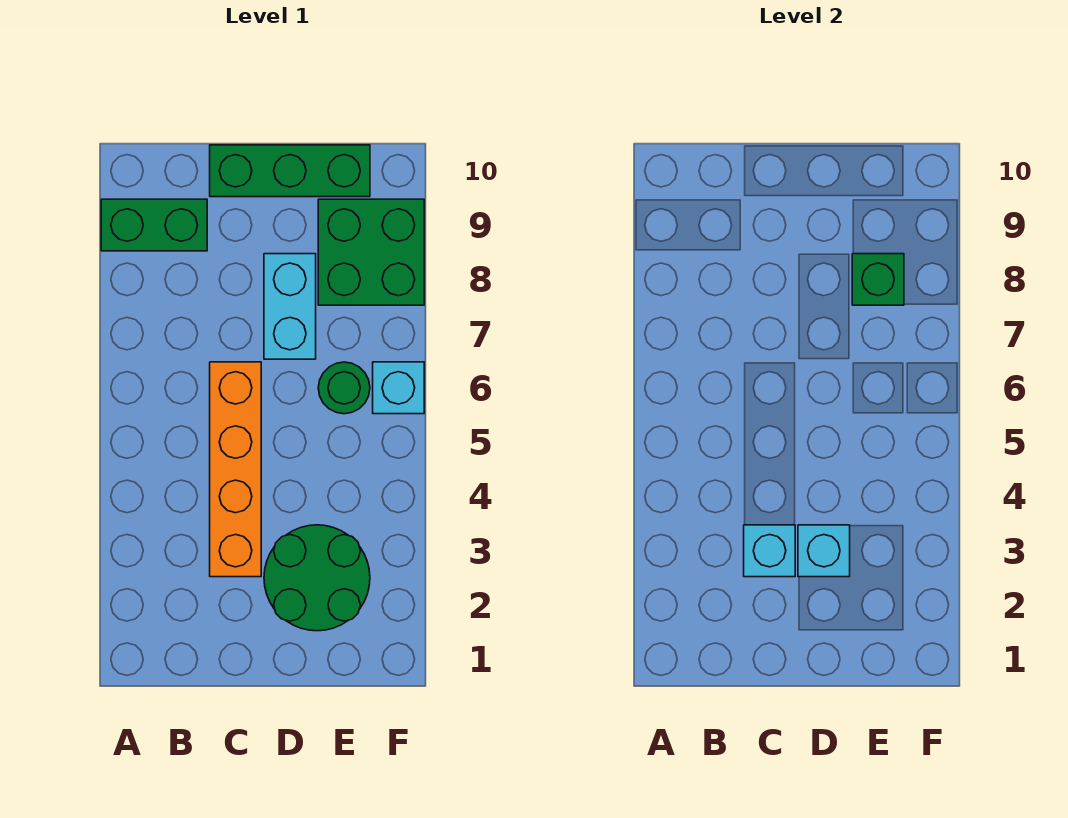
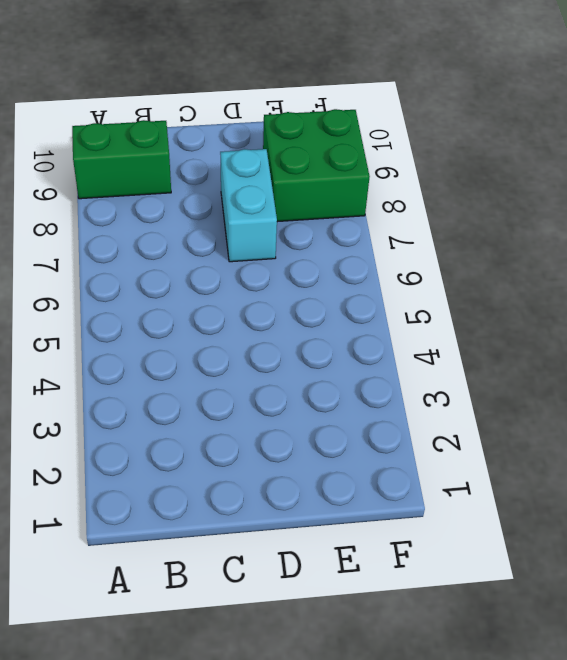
none -> orange brick C3:C6 level 1
none -> green brick C10:E10 level 1

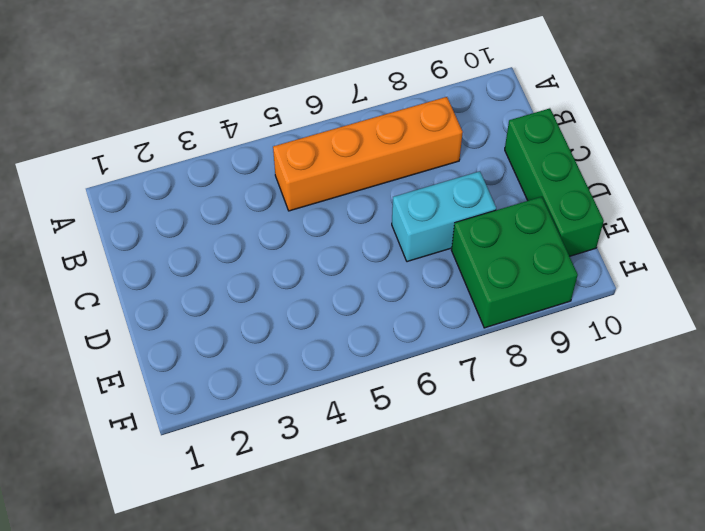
orange brick B5:B8 level 1 -> orange brick C3:C6 level 1
none -> green brick A9:B9 level 1
none -> green round brick D2:E3 level 1

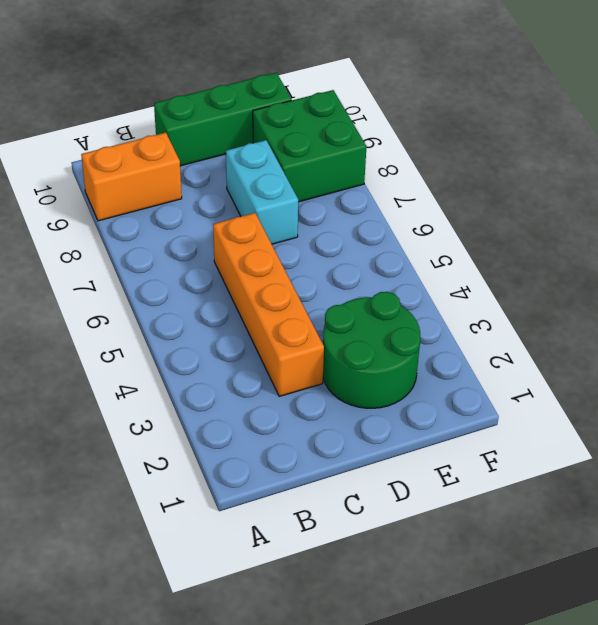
orange brick A9:B9 level 1 -> green brick A9:B9 level 1
none -> green round brick E6 level 1
none -> cyan brick F6 level 1

